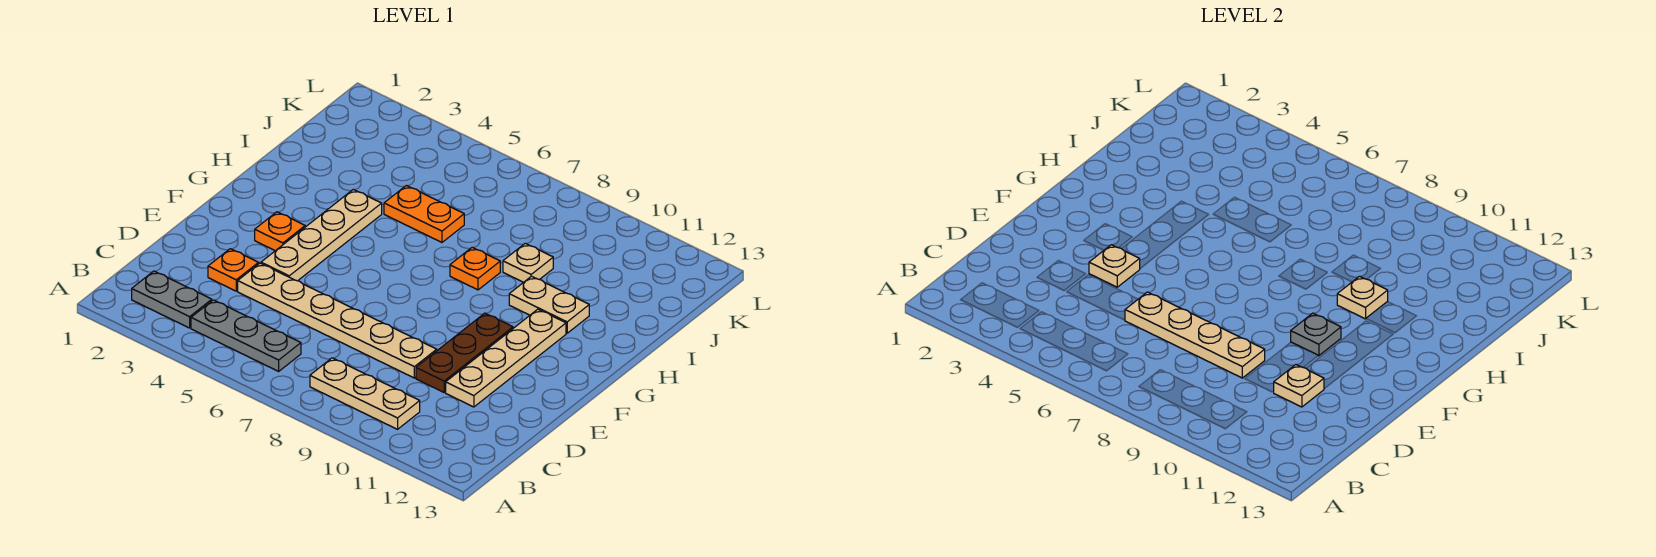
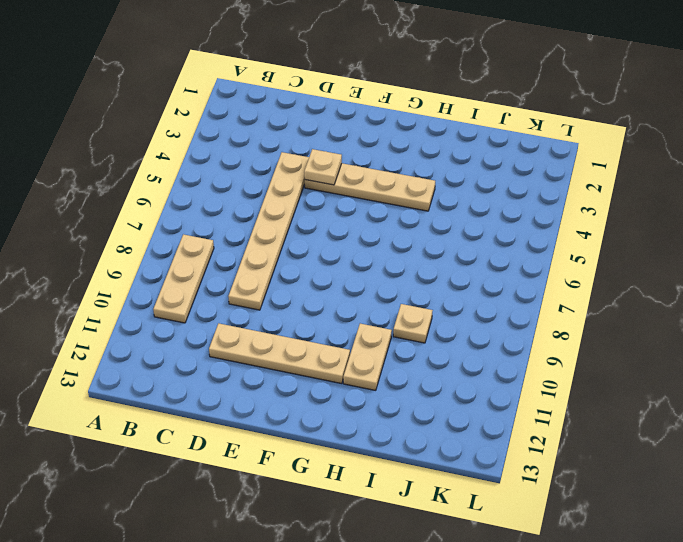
none -> grey plate B2:B3 level 1
none -> grey plate B4:B6 level 1
none -> orange plate D3 level 1

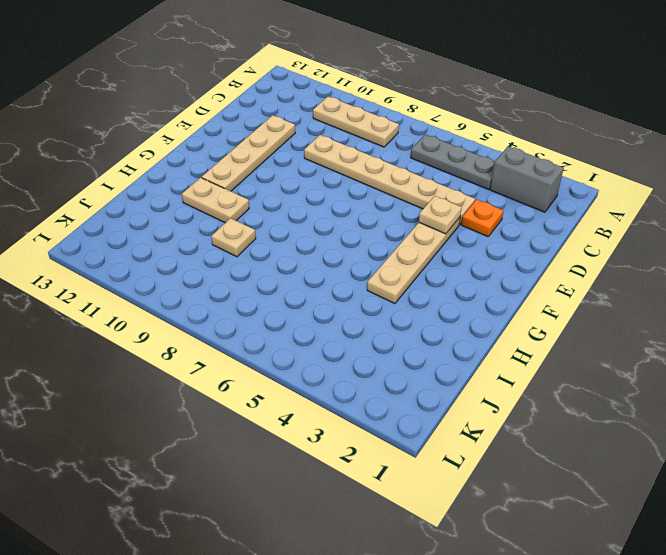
grey brick B2:B3 level 1 -> grey plate B2:B3 level 1
none -> brown plate D10:F10 level 1
none -> orange plate F3 level 1
none -> orange plate H8 level 1

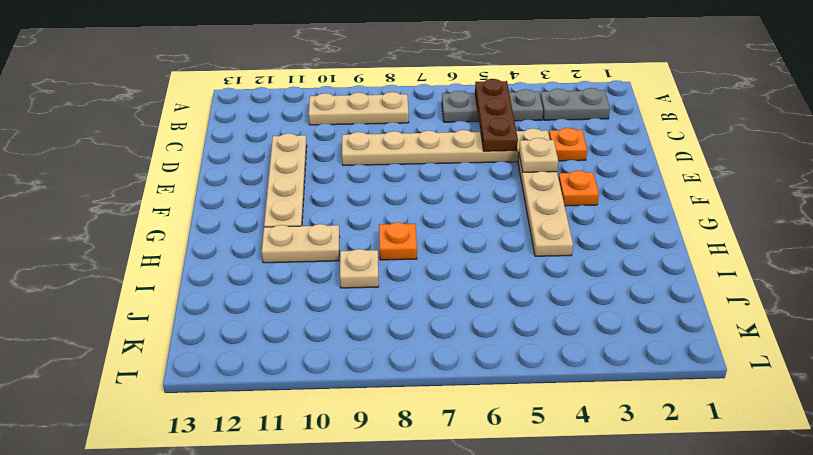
brown plate B5:D5 level 2 -> brown plate D10:F10 level 1
none -> orange plate I5:I6 level 1
none -> tan plate D6:D9 level 2
none -> tan plate D11 level 2

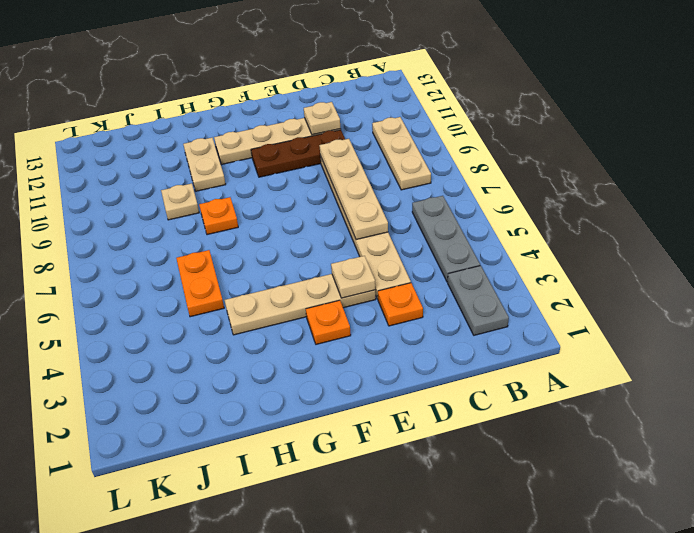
none -> grey plate F10 level 2
none -> tan plate H10 level 2

